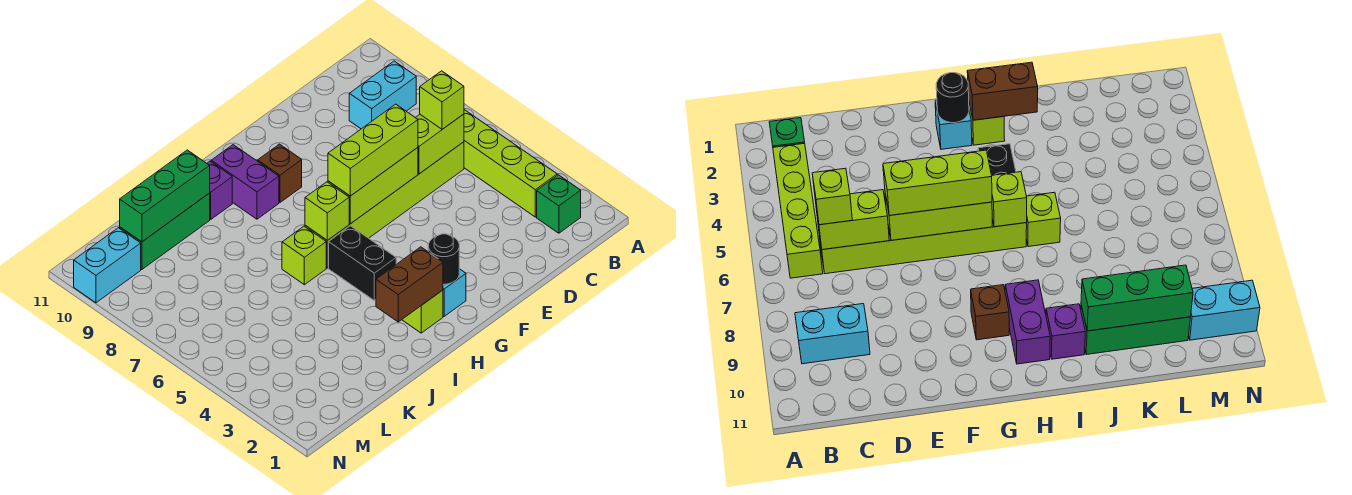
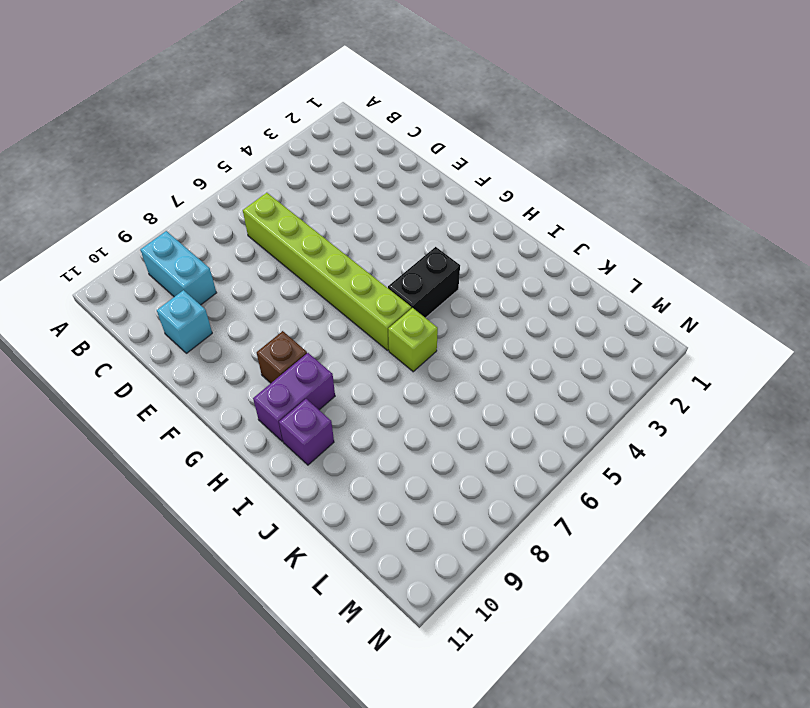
cyan brick D10 level 1 -> cyan brick G2 level 1
none -> green brick B2 level 1
none -> lime brick B3:B6 level 1
none -> lime brick H2 level 1

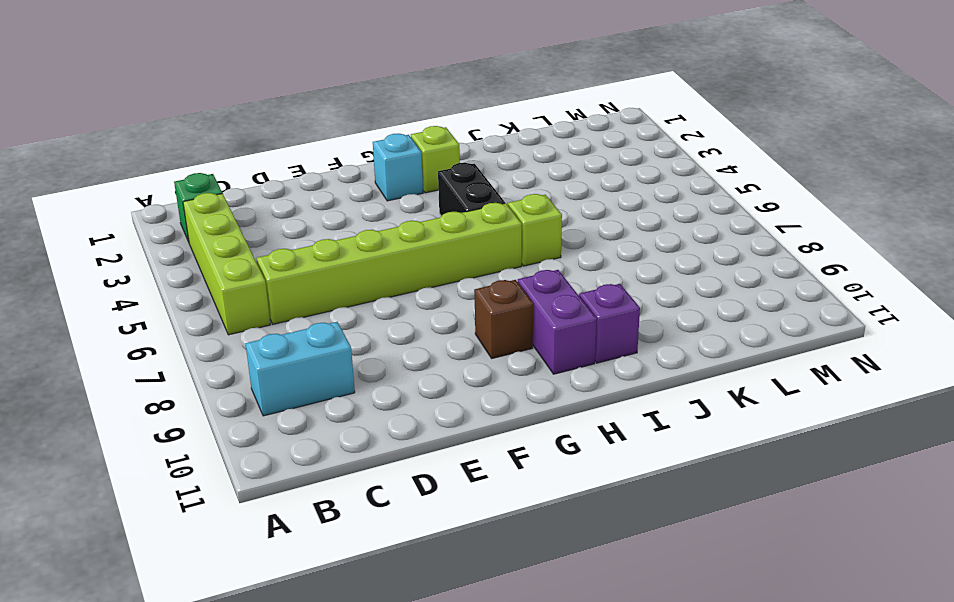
none -> green brick J10:L10 level 1
none -> cyan brick M10:N10 level 1
none -> lime brick C6:D6 level 2

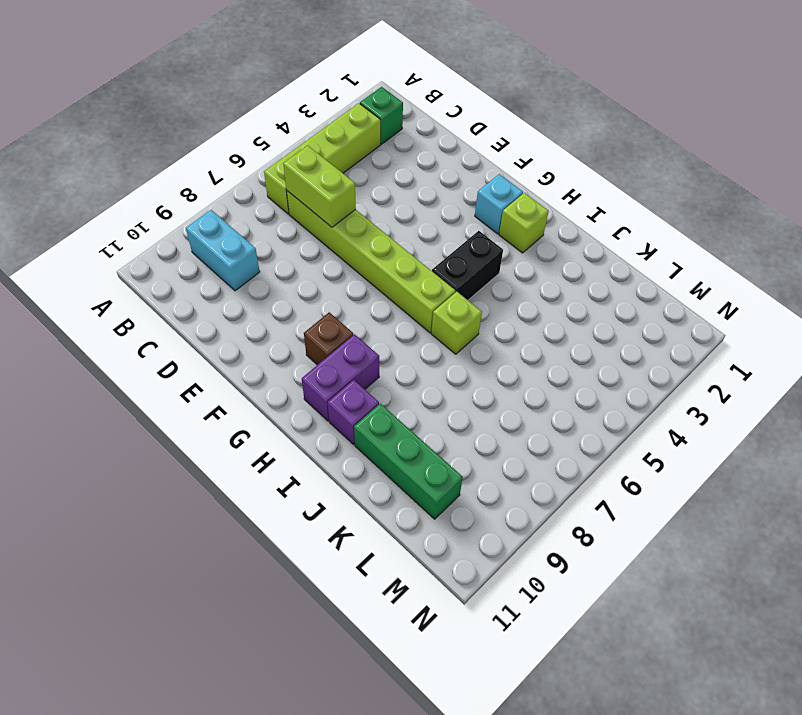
none -> cyan brick M10:N10 level 1
none -> lime brick E6:G6 level 2
none -> black round brick G2 level 2

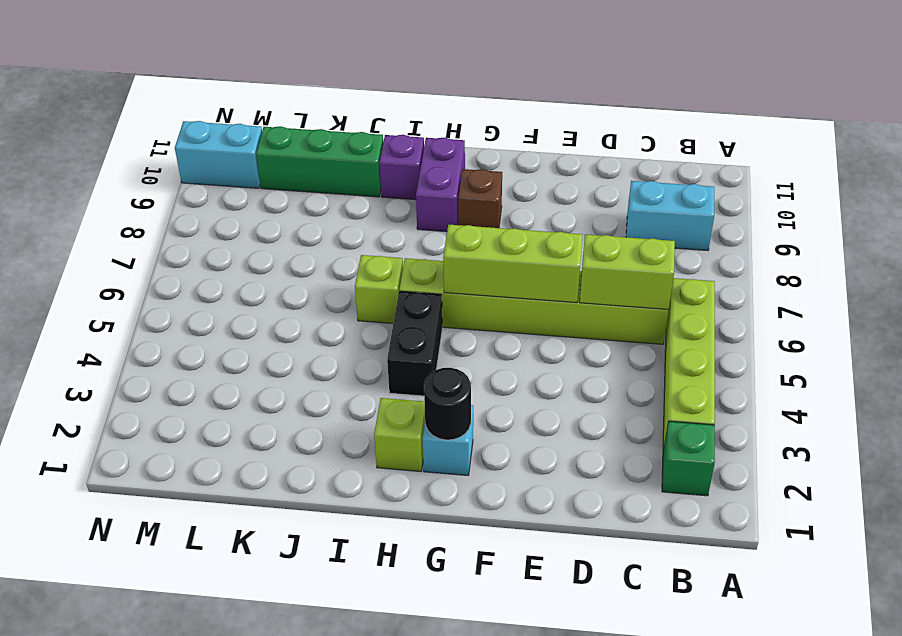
none -> brown brick H2:I2 level 2
none -> lime brick H6 level 2
none -> green brick J10:L10 level 2

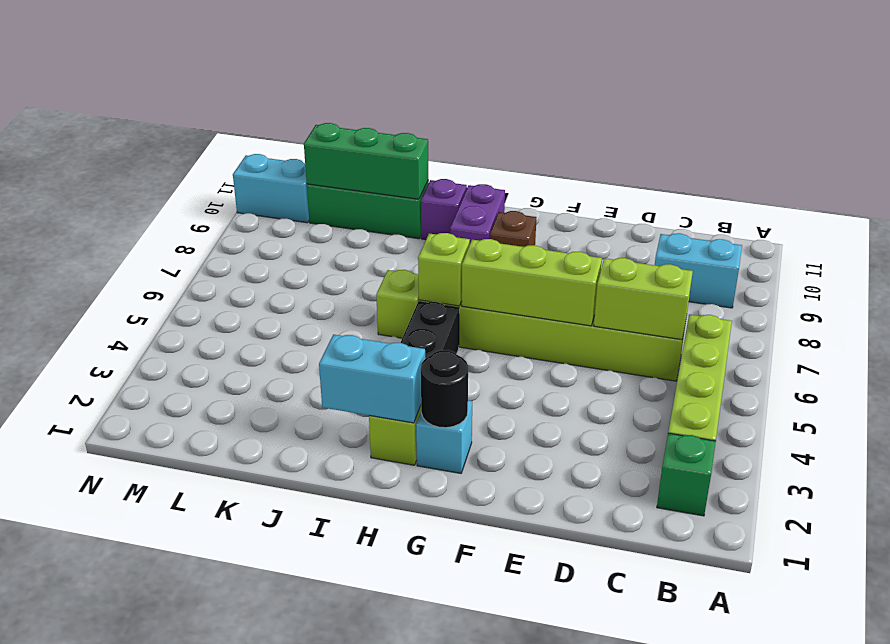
cyan brick H2:I2 level 2 -> brown brick H2:I2 level 2
none -> lime brick C6 level 3
none -> lime brick E6:G6 level 3

